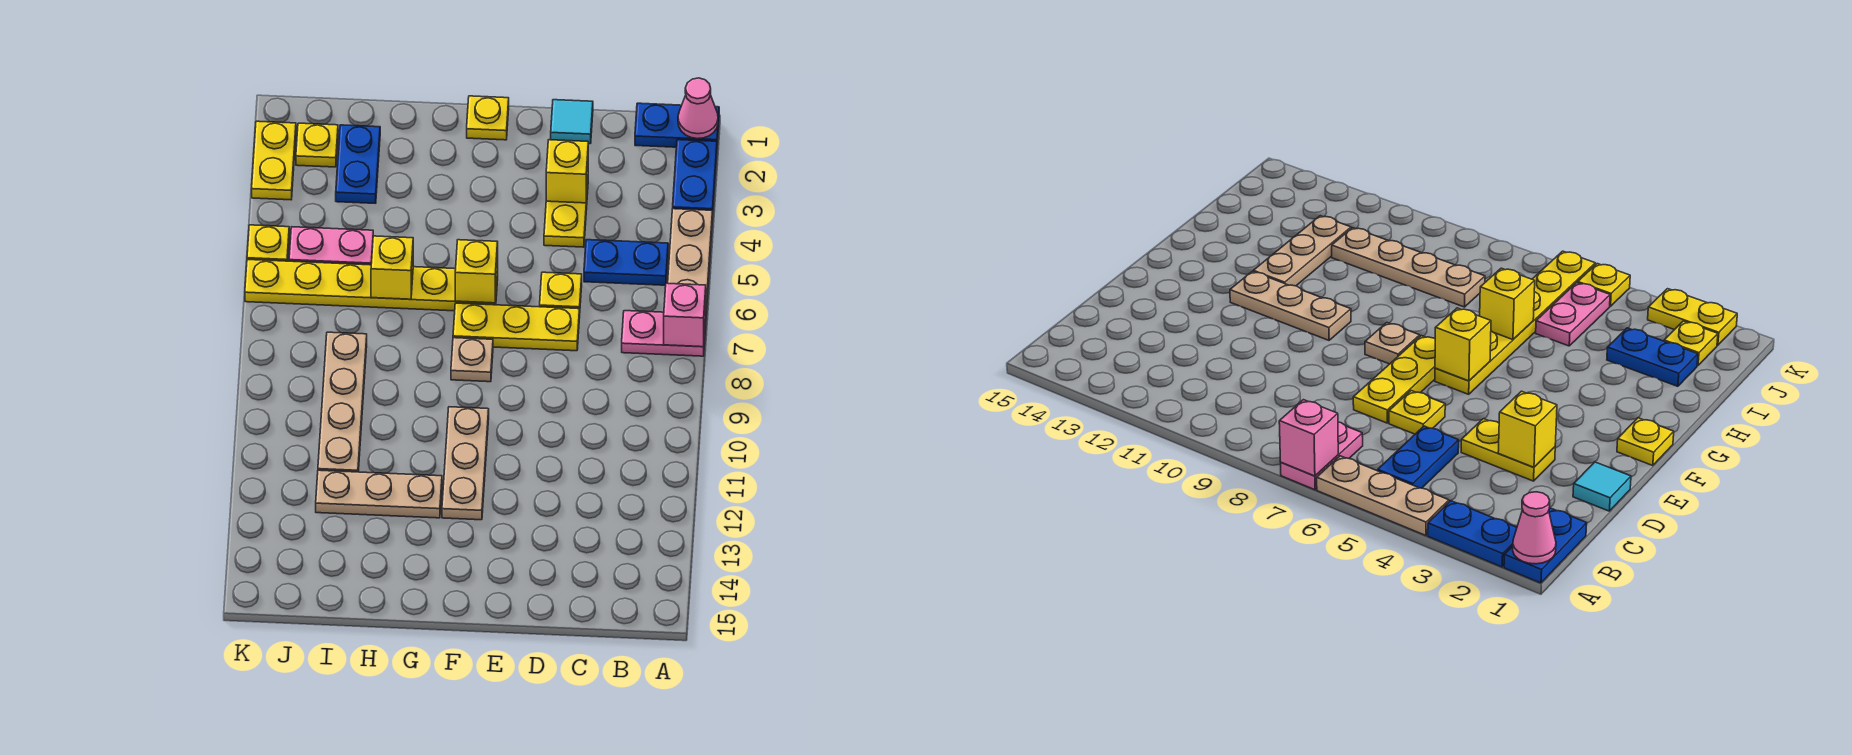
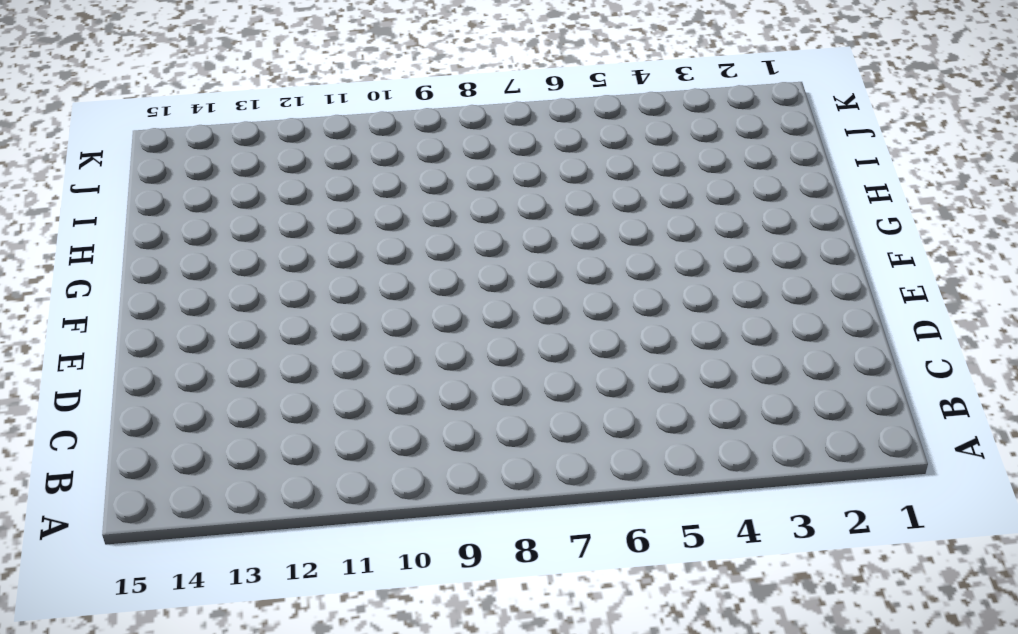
none -> blue plate A1:B1 level 1
none -> blue plate A2:A3 level 1
none -> tan plate A4:A6 level 1

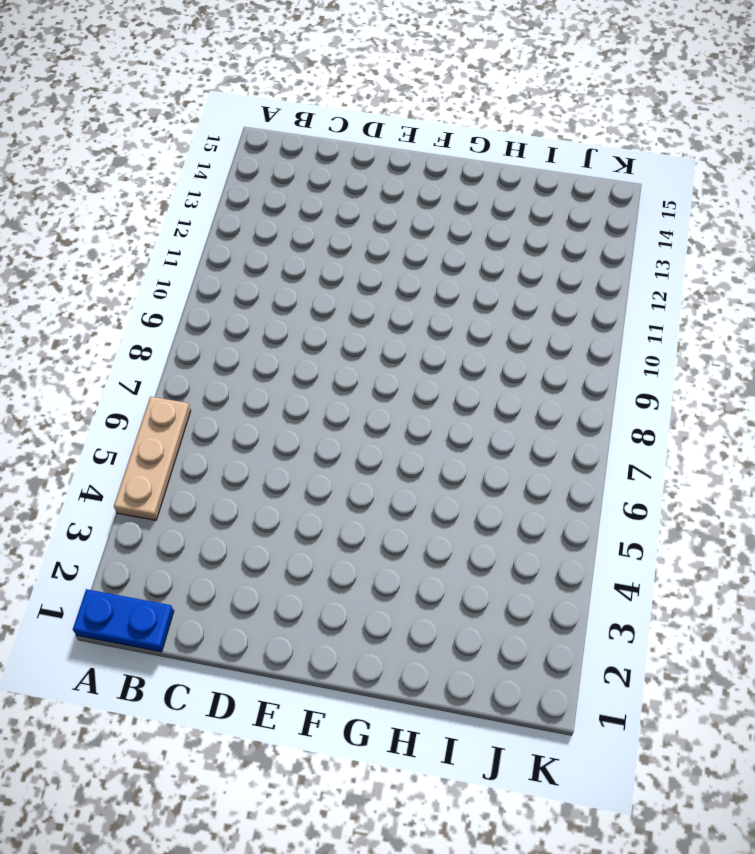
none -> blue plate A2:A3 level 1
none -> pink plate A7:B7 level 1
none -> blue plate B5:C5 level 1

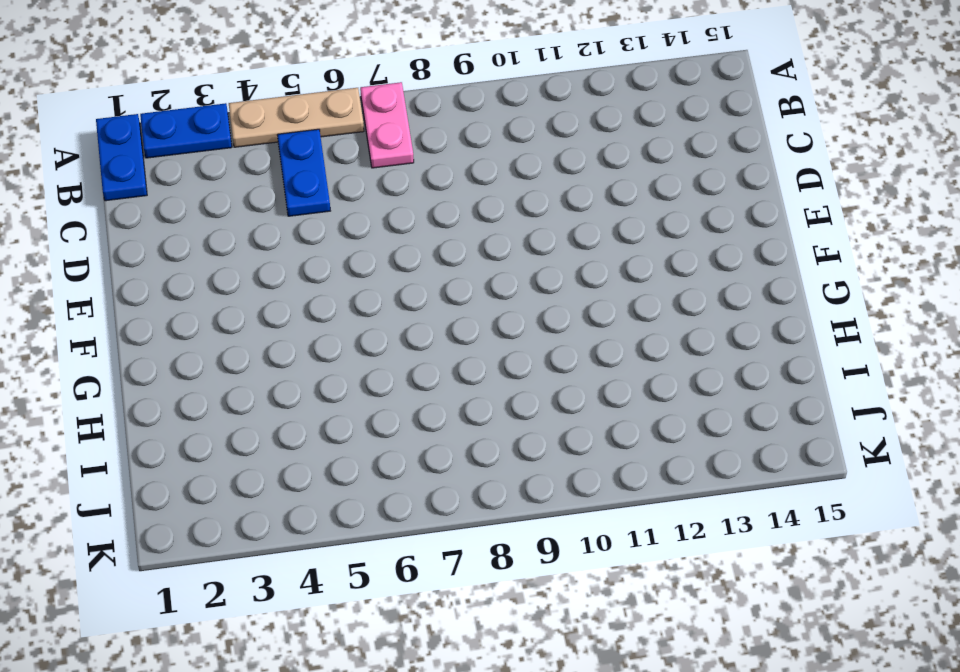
none -> cyan tile D1 level 1
none -> yellow plate D3:D4 level 1
none -> yellow plate D6 level 1

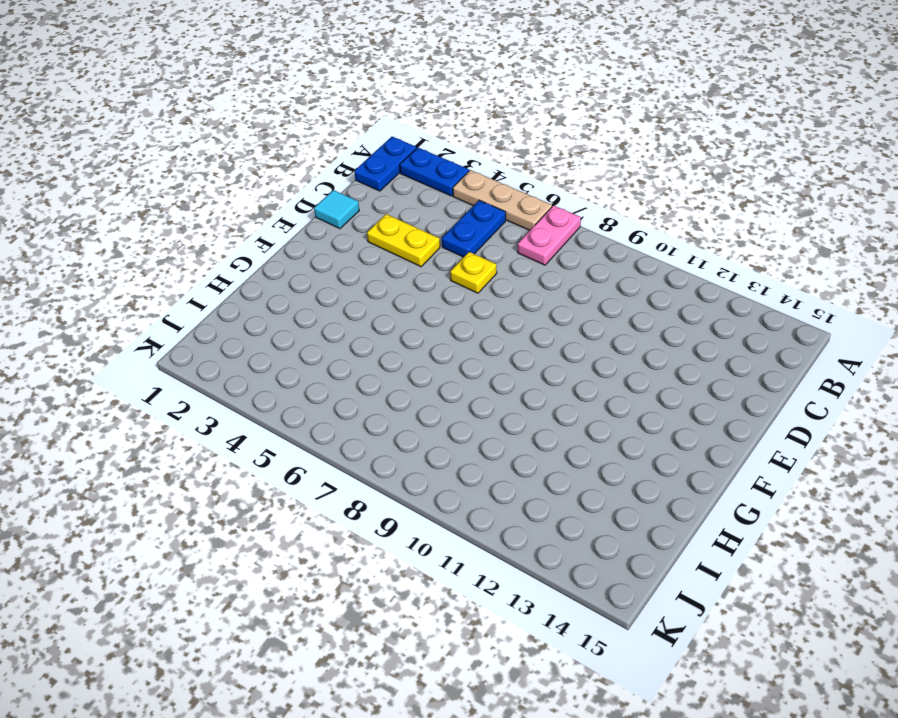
none -> yellow plate D7:F7 level 1
none -> yellow plate F1 level 1
none -> yellow plate F6:K6 level 1

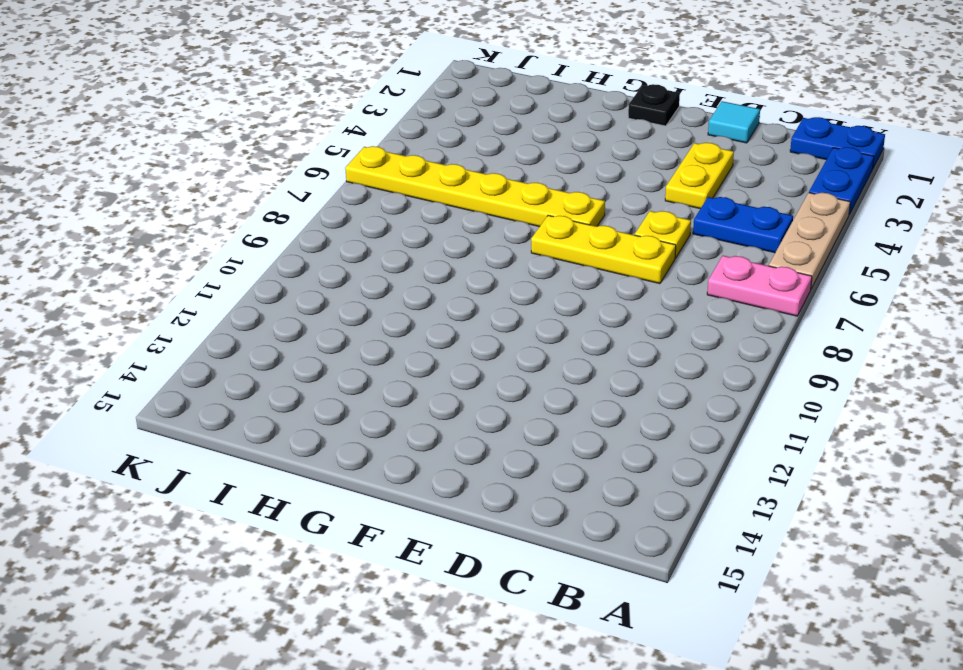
black plate F1 level 1 -> yellow plate F1 level 1
none -> tan plate F8 level 1
none -> tan plate F10:F12 level 1
none -> tan plate G12:I12 level 1

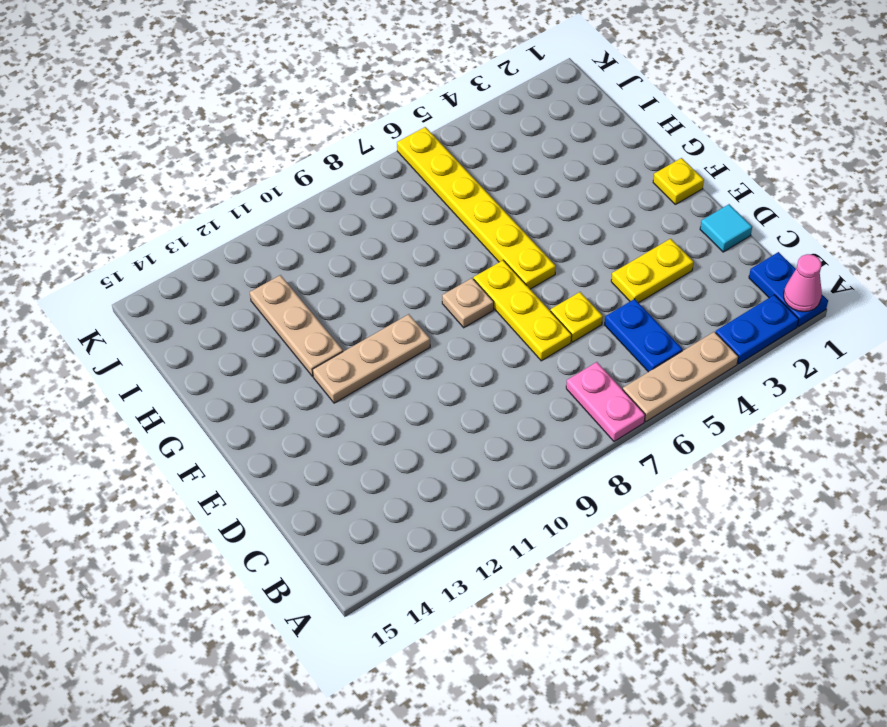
none -> blue plate I2:I3 level 1
none -> pink plate I5:J5 level 1
none -> tan plate I8:I11 level 1

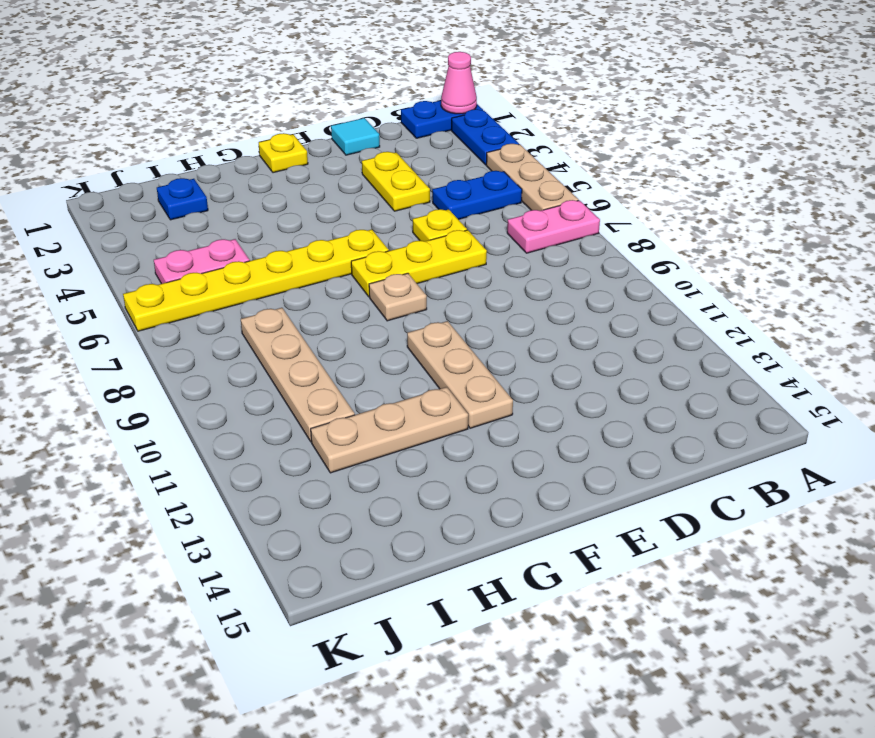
blue plate I2 level 1 -> blue plate I2:I3 level 1
none -> yellow plate J2 level 1
none -> yellow plate K2:K3 level 1
none -> yellow plate K5 level 1

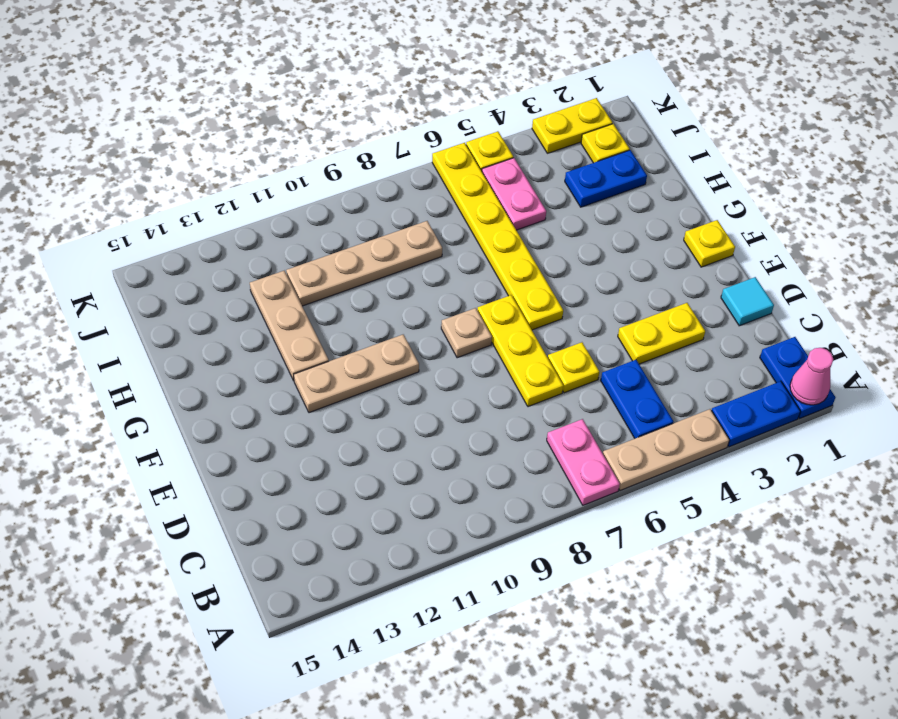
none -> pink brick A7 level 2
none -> yellow brick D3 level 2
none -> yellow brick F6 level 2

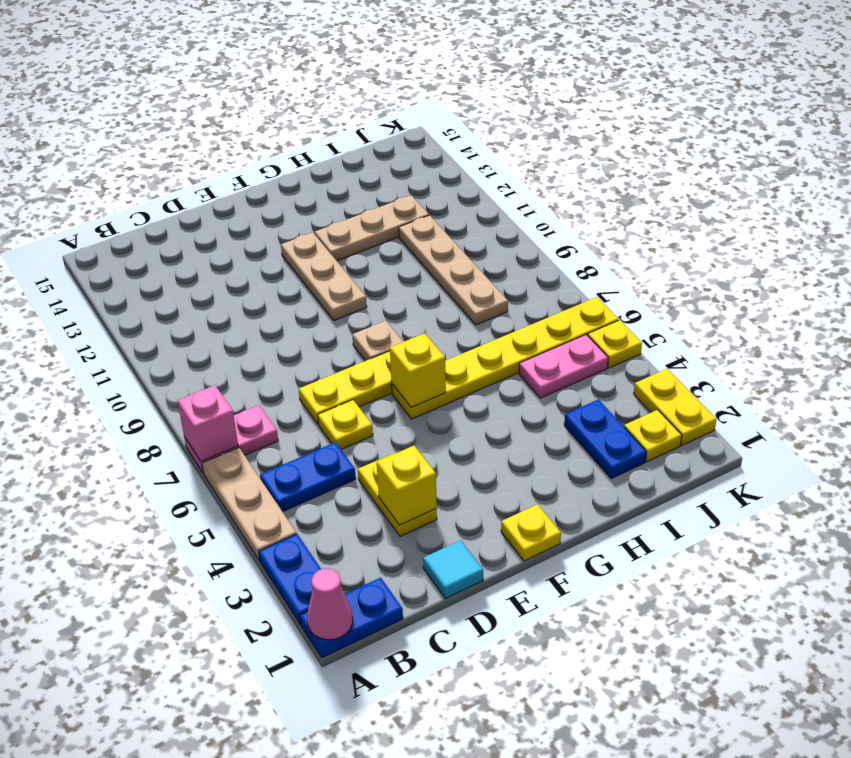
none -> yellow brick H6 level 2

